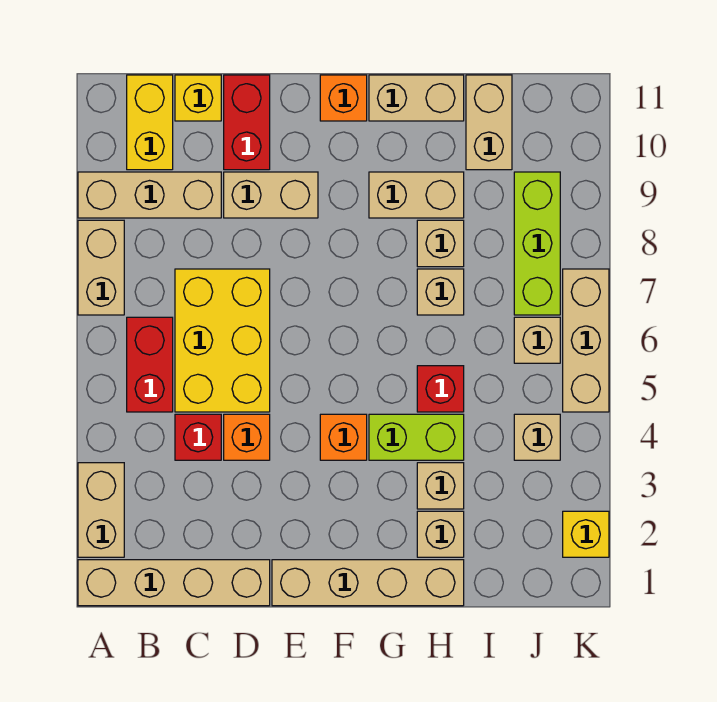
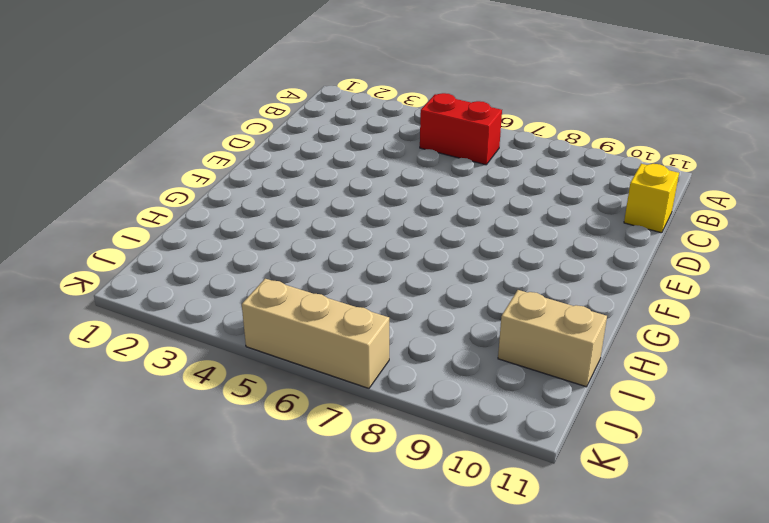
none -> tan brick A1:D1 level 1
none -> tan brick A2:A3 level 1
none -> tan brick A7:A8 level 1

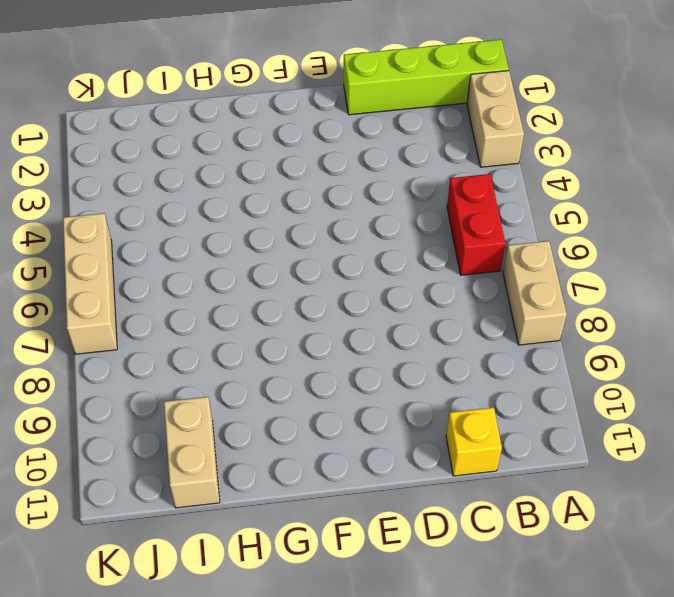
lime brick A1:D1 level 1 -> tan brick A1:D1 level 1
none -> tan brick A9:C9 level 1
none -> yellow brick B10:B11 level 1
none -> red brick C4 level 1

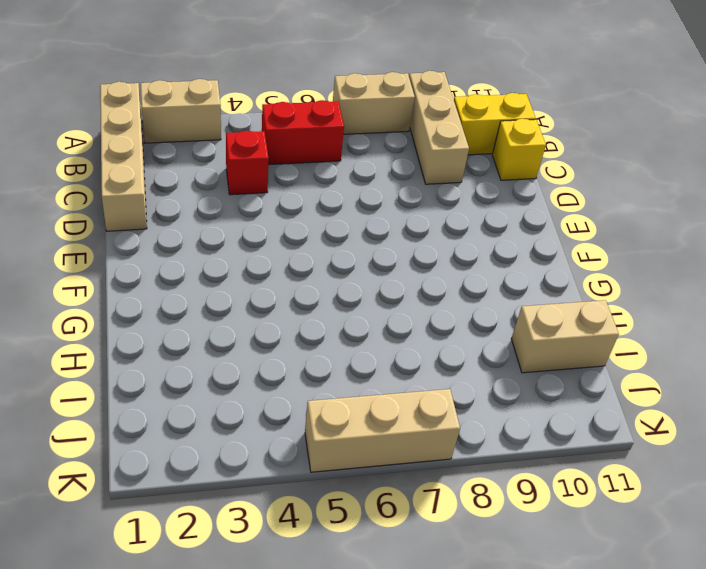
none -> yellow brick C5:D7 level 1
none -> orange brick D4 level 1
none -> tan brick D9:E9 level 1

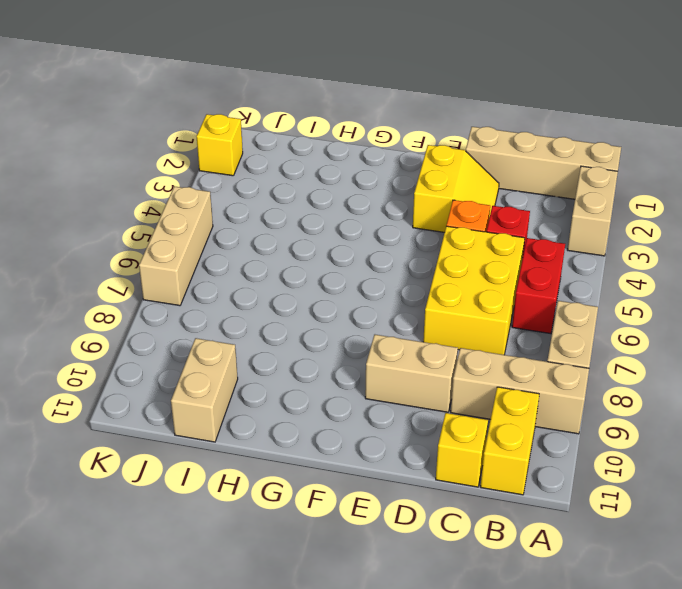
yellow slope D2:E3 level 1 top E -> none
none -> red brick D10:D11 level 1
none -> tan brick E1:H1 level 1
none -> orange brick F4 level 1

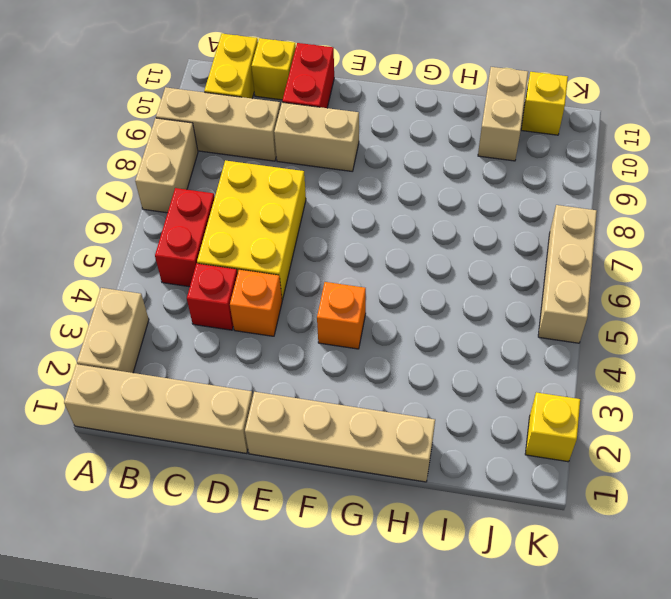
yellow brick J11 level 1 -> none
none -> orange brick F11 level 1
none -> lime brick G4:H4 level 1
none -> tan brick G9:H9 level 1

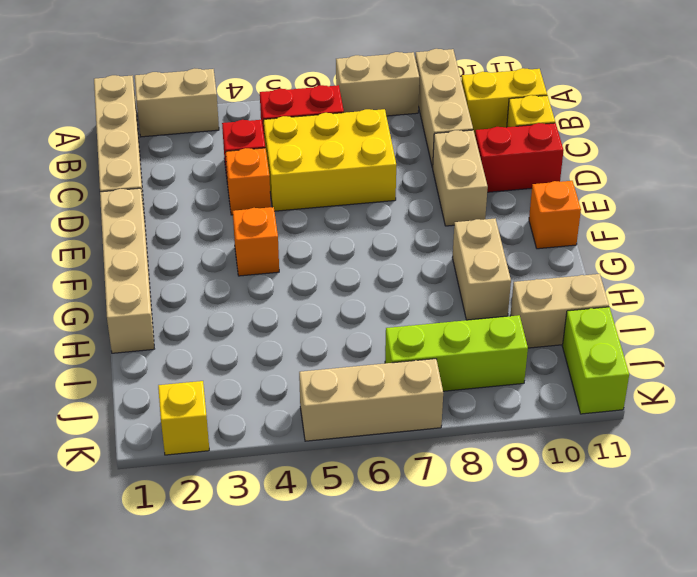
lime brick J11:K11 level 1 -> lime brick G4:H4 level 1
none -> tan brick G11:H11 level 1
none -> tan brick H2 level 1
none -> tan brick H3 level 1

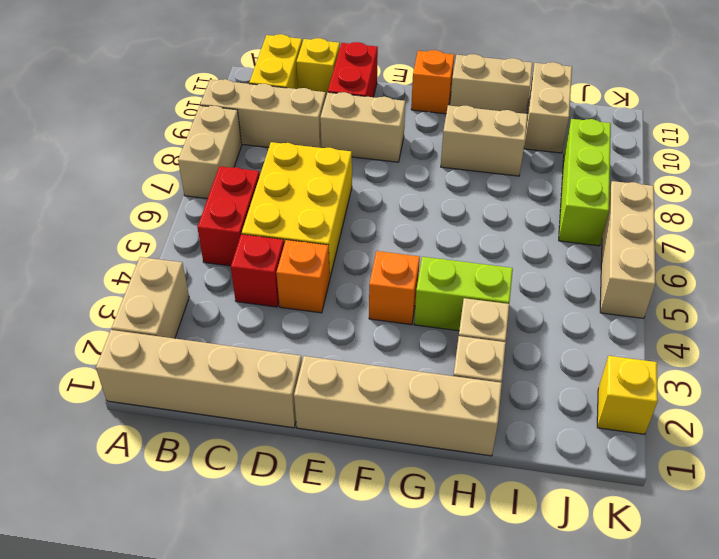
none -> red brick H5 level 1
none -> tan brick H7 level 1
none -> tan brick H8 level 1

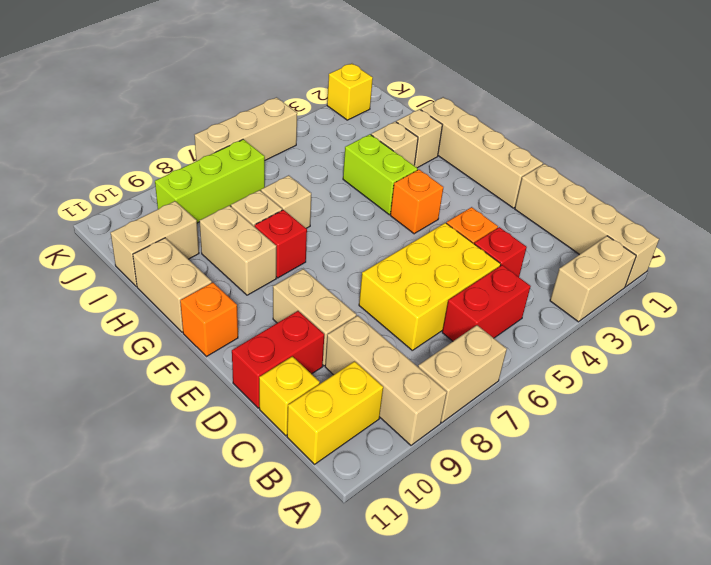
red brick G8 level 1 -> red brick H5 level 1
none -> tan brick J4 level 1
none -> tan brick J6 level 1

